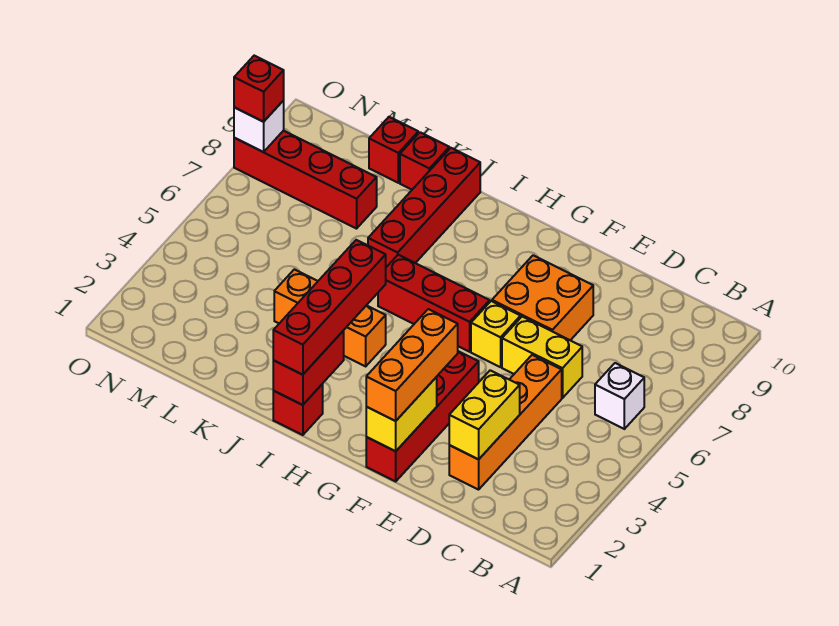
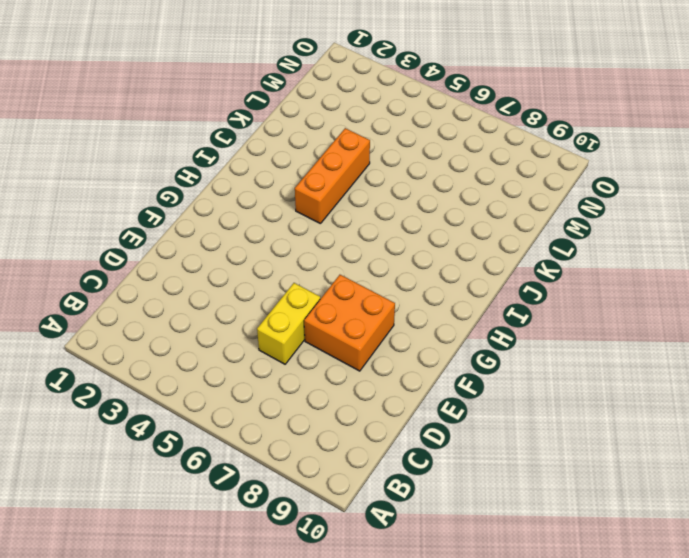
none -> white brick B6 level 1
none -> orange brick D2:D5 level 1
none -> red brick F1:F4 level 1

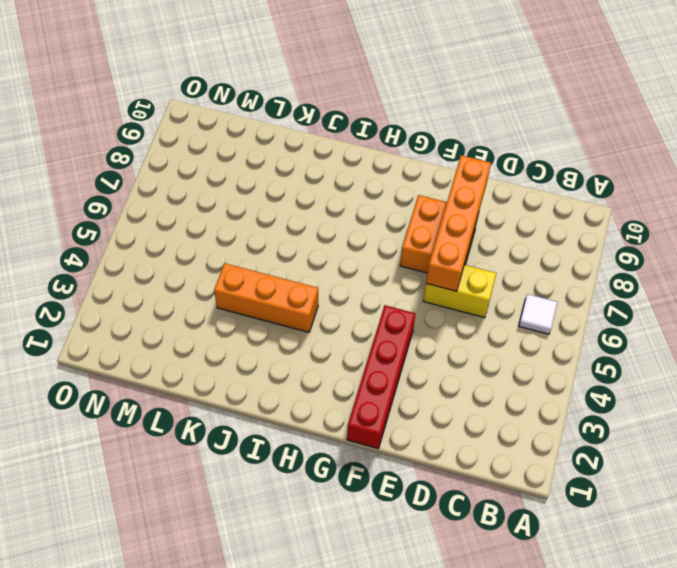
white tile B6 level 1 -> white brick B6 level 1
orange brick E6:E9 level 2 -> orange brick D2:D5 level 1
none -> yellow brick F6 level 1
none -> red brick G6:I6 level 1
none -> red brick I1 level 1

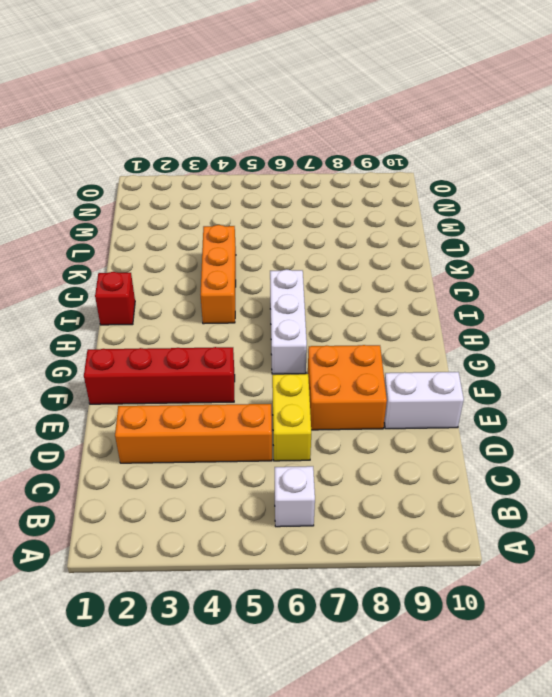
white brick E9:E10 level 1 -> none
white brick G6:I6 level 1 -> red brick G6:I6 level 1
none -> yellow brick F6 level 1
none -> red brick J7:J10 level 1
none -> red brick K10 level 1

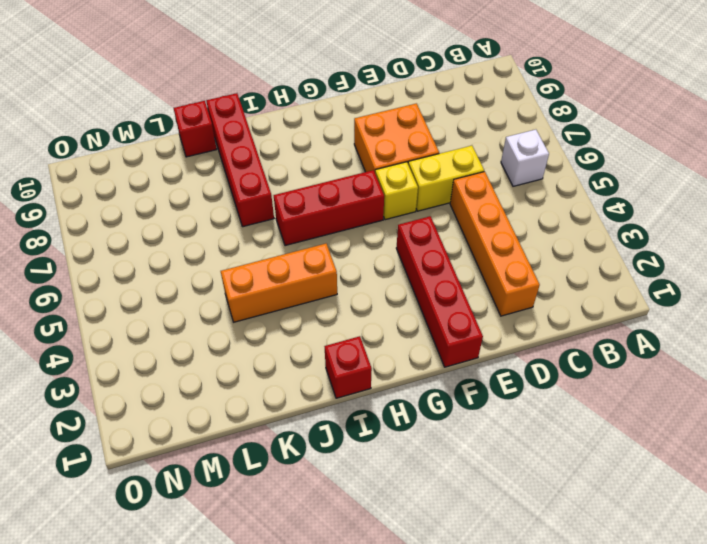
none -> red brick L8:O8 level 1
none -> red brick L10 level 1
none -> yellow brick D2:D3 level 2

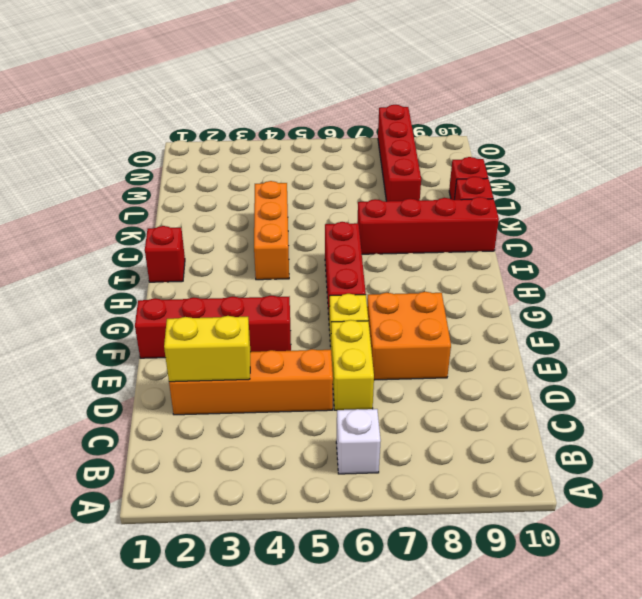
none -> yellow brick F1:F2 level 2
none -> red brick I1:I2 level 2
none -> white brick O8 level 2

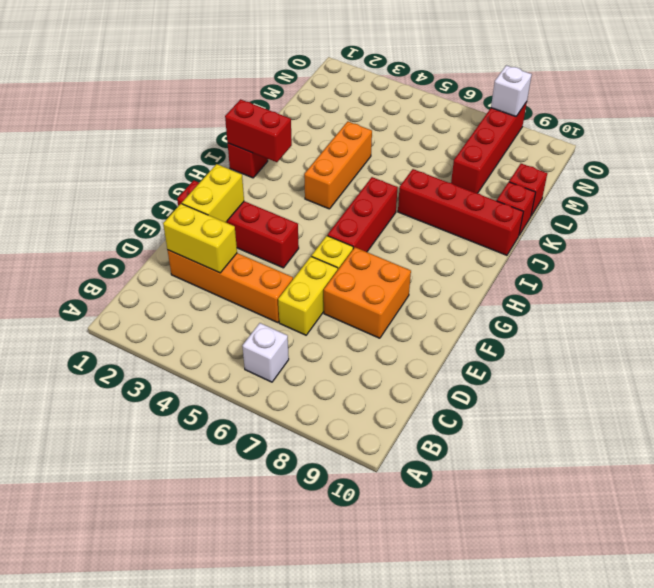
yellow brick E2:F2 level 2 -> yellow brick F1:F2 level 2
none -> orange brick F1:F3 level 3
none -> red brick I1:I4 level 3
none -> red brick O8 level 3

